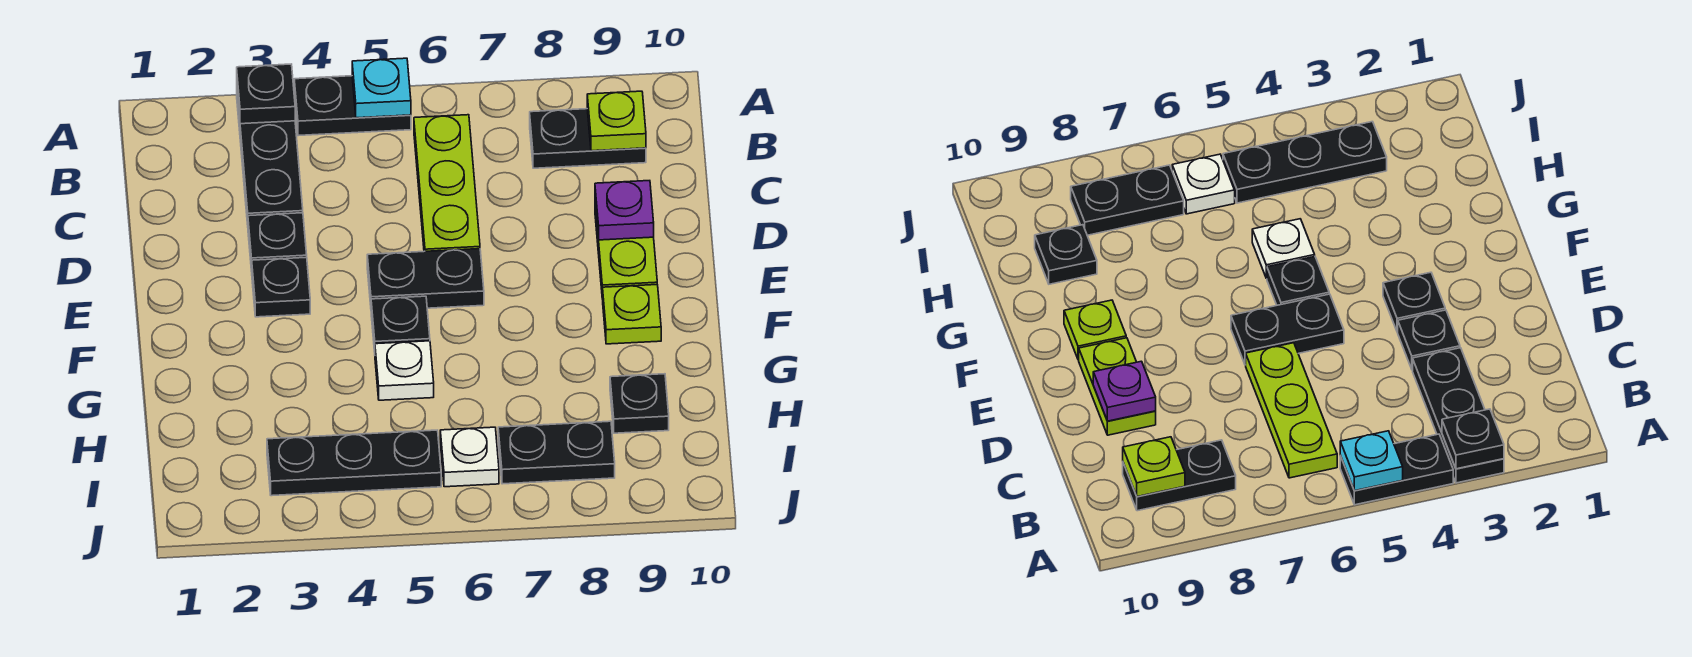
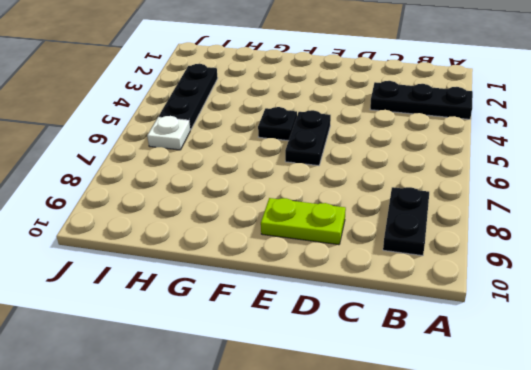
none -> black plate A4:A5 level 1
none -> lime plate B6:D6 level 1
none -> black plate D3 level 1

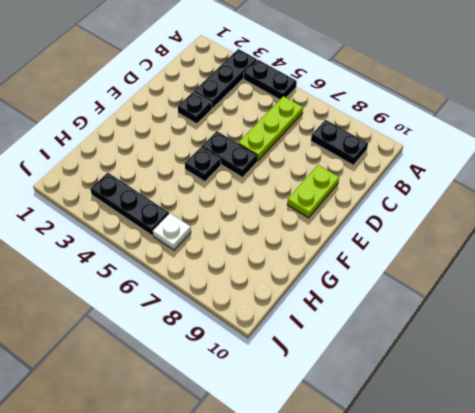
none -> black plate E3 level 1
none -> lime plate F9 level 1
none -> white plate G5 level 1

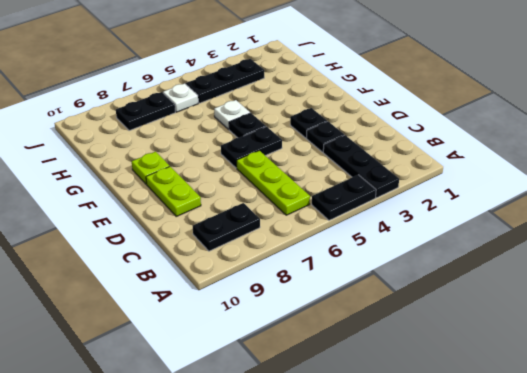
none -> black plate H9 level 1
none -> black plate A3 level 2
none -> cyan plate A5 level 2

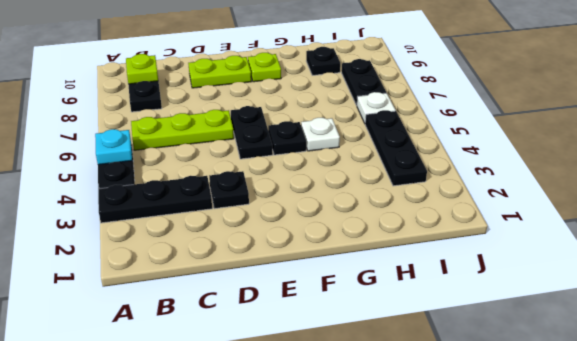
none -> black plate E3 level 1
none -> black plate A3 level 2
none -> purple plate D9 level 2

